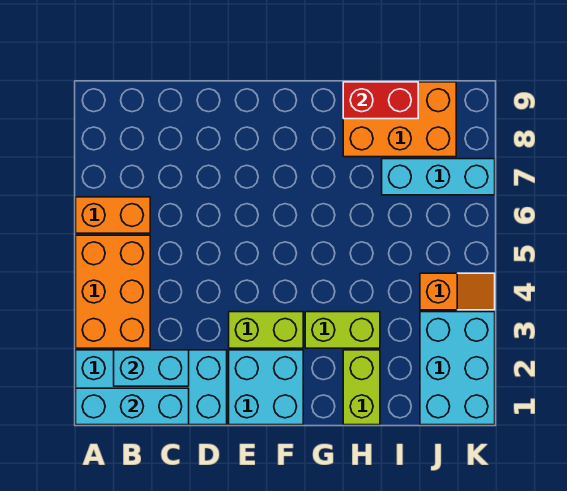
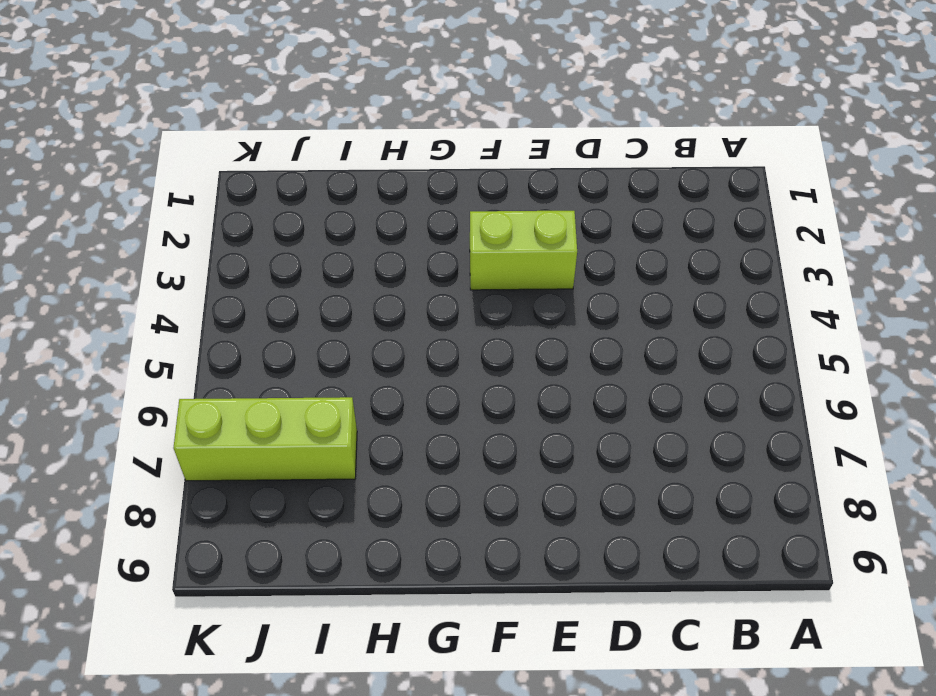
lime brick I7:K7 level 1 -> cyan brick I7:K7 level 1
none -> cyan brick A1:D2 level 1
none -> orange brick A3:B5 level 1
none -> orange brick A6:B6 level 1

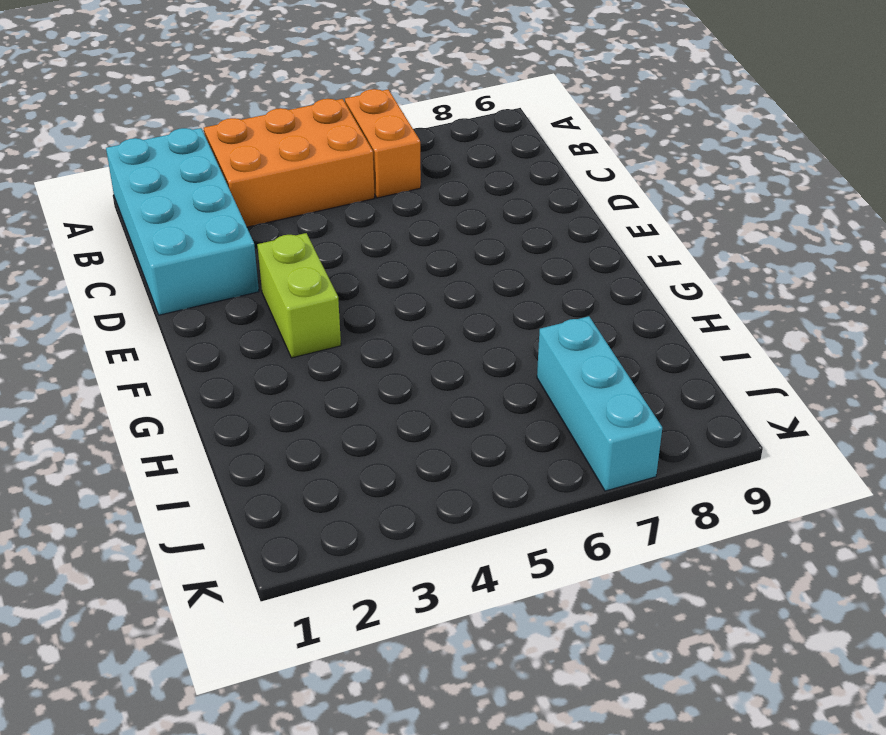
none -> cyan brick E1:F2 level 1
none -> lime brick G3:H3 level 1
none -> lime brick H1:H2 level 1

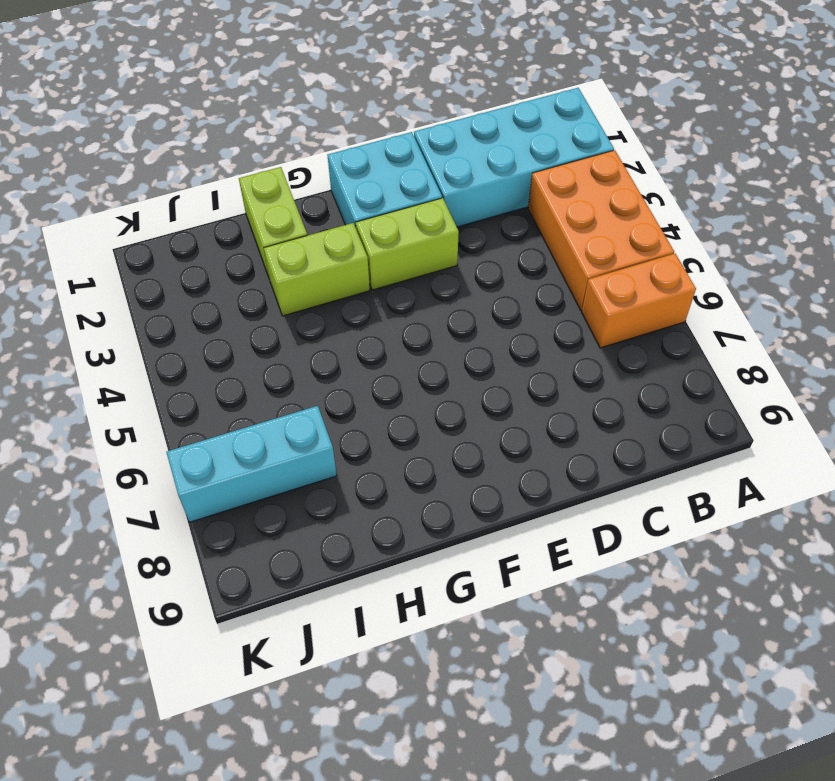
none -> orange brick H8:J9 level 1
none -> cyan brick J1:K3 level 1
none -> orange slope J4:K4 level 1 top J

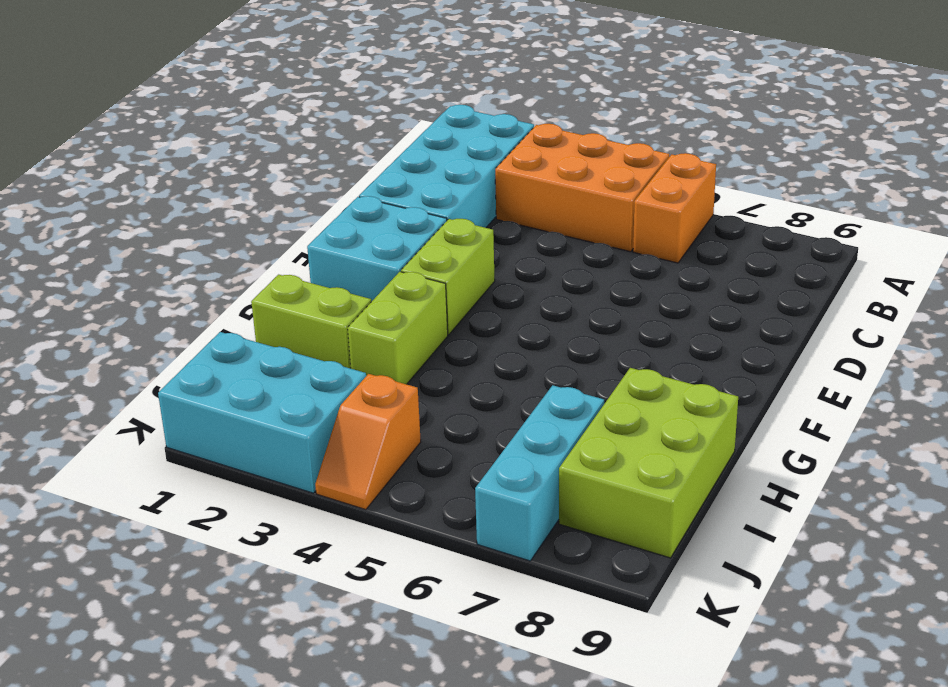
lime brick H8:J9 level 1 -> orange brick H8:J9 level 1
none -> cyan brick A1:C1 level 2
none -> cyan brick B2:C2 level 2
none -> red brick H9:I9 level 2

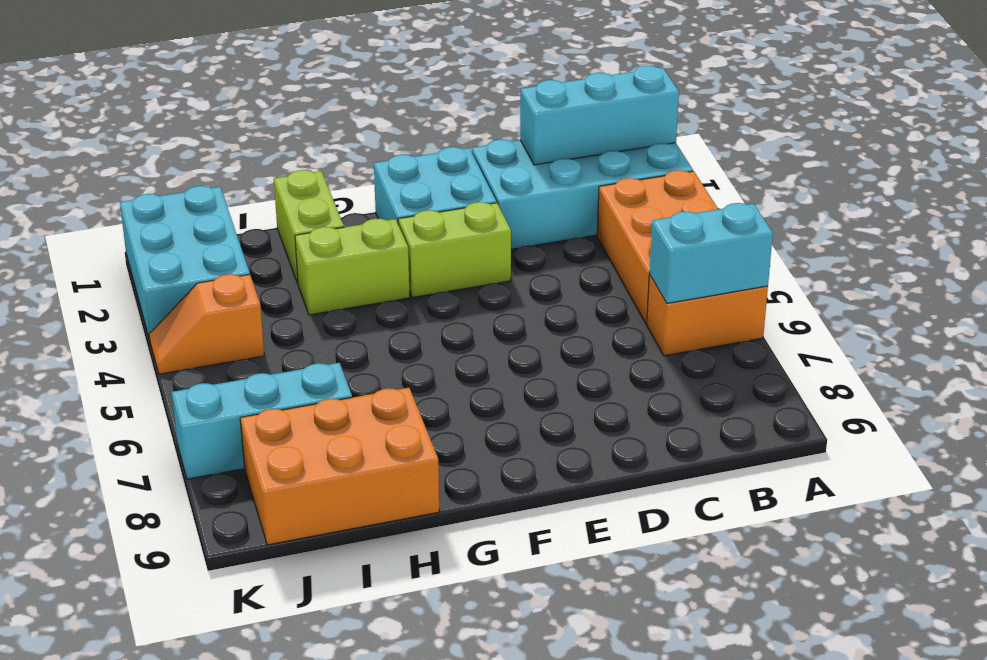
cyan brick A6:B6 level 2 -> cyan brick B2:C2 level 2
none -> red brick H9:I9 level 2

